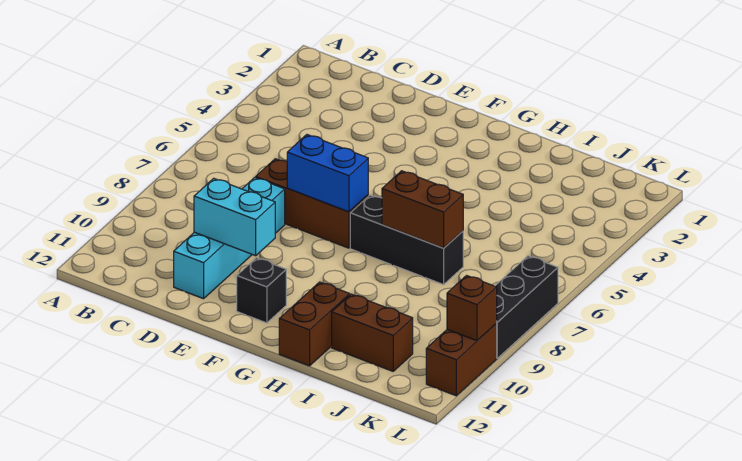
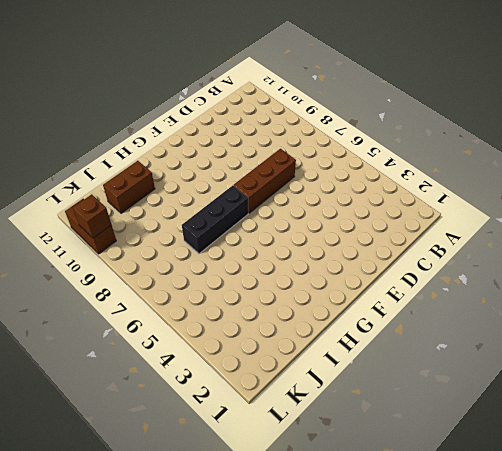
none -> cyan brick D8:D11 level 1
none -> black brick F11 level 1
none -> brown brick H11:H12 level 1

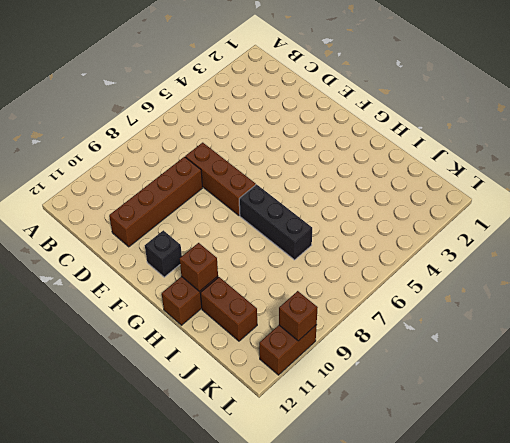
brown brick D8:D11 level 1 -> cyan brick D8:D11 level 1
brown brick H11 level 2 -> none
none -> black brick L7:L9 level 1
none -> cyan brick D10:E10 level 2
none -> blue brick E7:F7 level 2

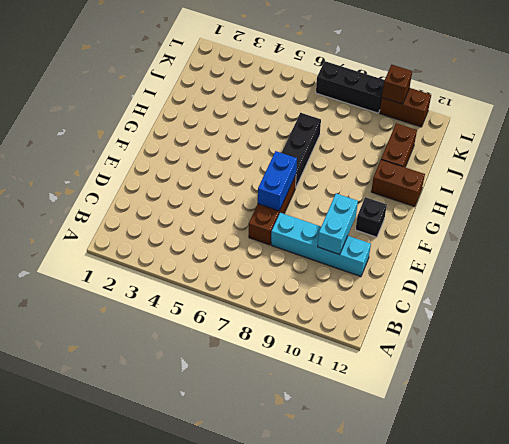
none -> brown brick H7:I7 level 2

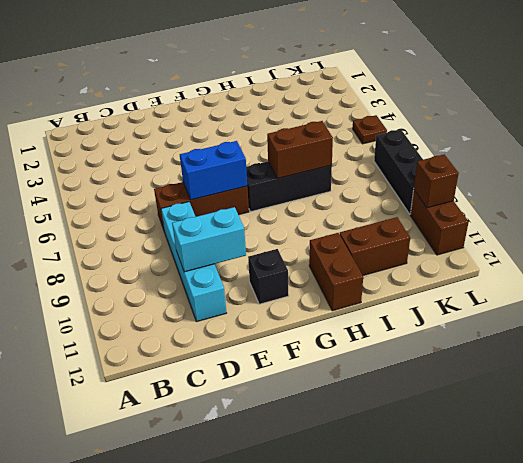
brown plate L5 level 1 -> none

